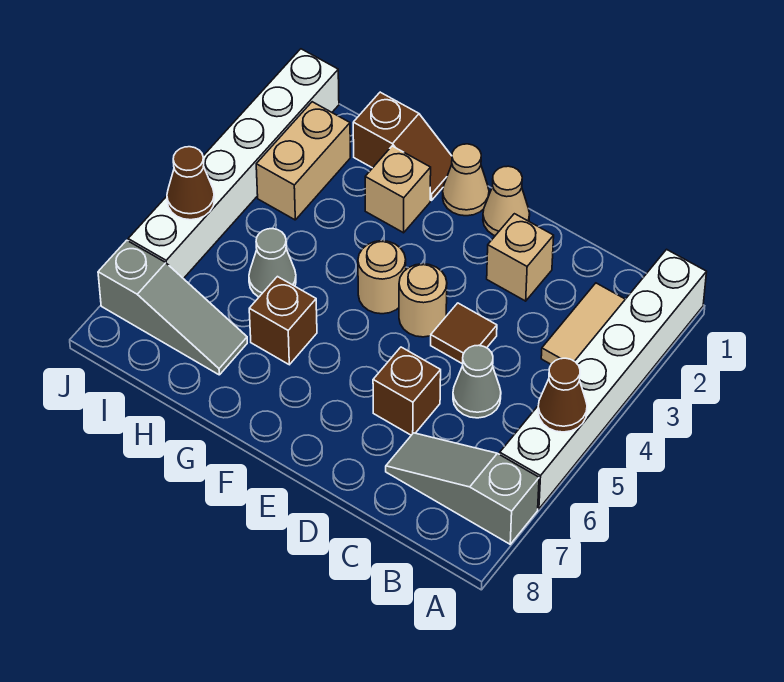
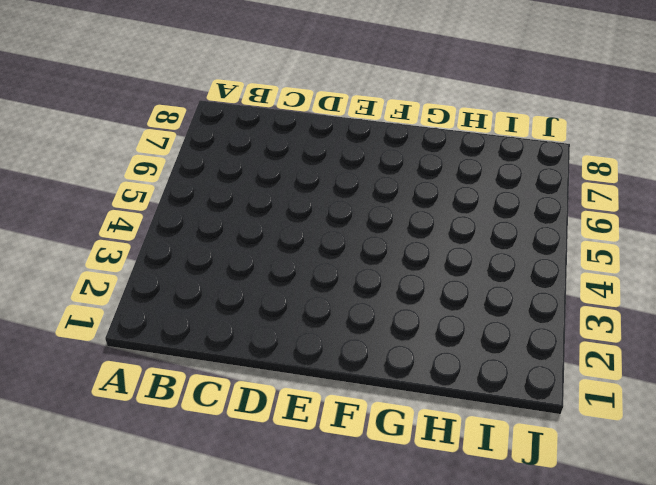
none -> white brick A1:A6 level 1
none -> grey slope A7:C7 level 1 top A
none -> tan tile B2:B3 level 1

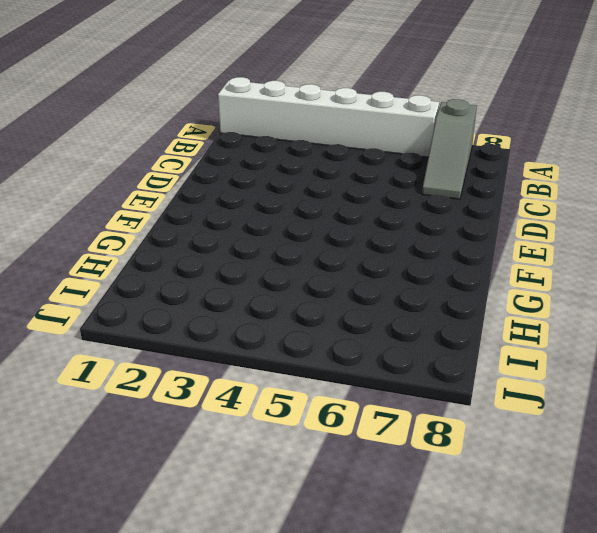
none -> tan tile B2:B3 level 1
none -> grey cone C5 level 1
none -> tan brick D2 level 1

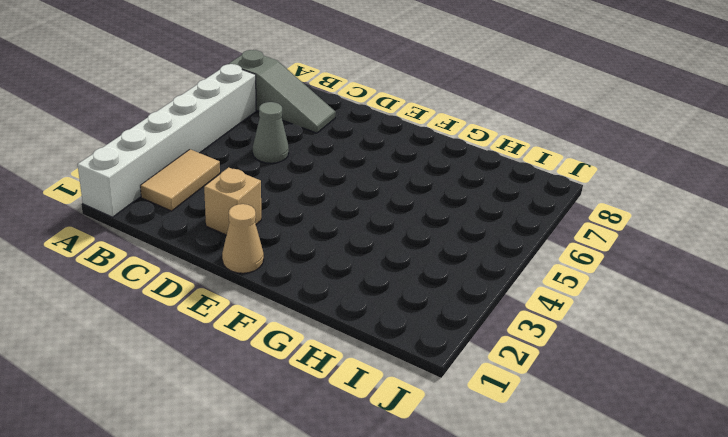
none -> brown tile D4 level 1
none -> brown brick D6 level 1
none -> tan round brick E4 level 1

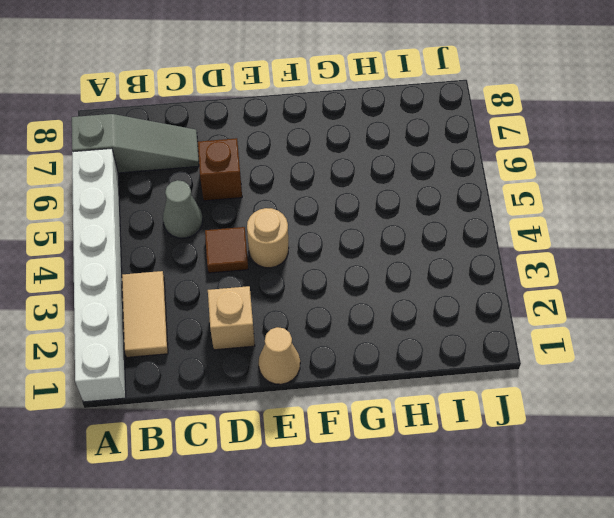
none -> tan cone F1 level 1
none -> tan round brick F4 level 1
none -> brown slope G1:H1 level 1 top H

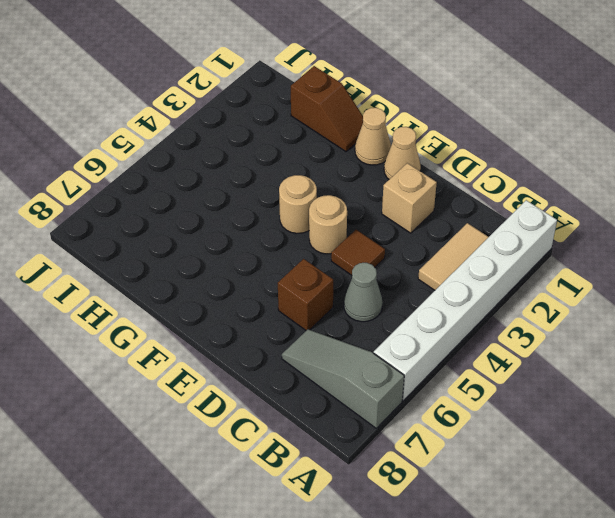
none -> tan brick G2 level 1
none -> brown brick G6 level 1
none -> grey cone H5 level 1

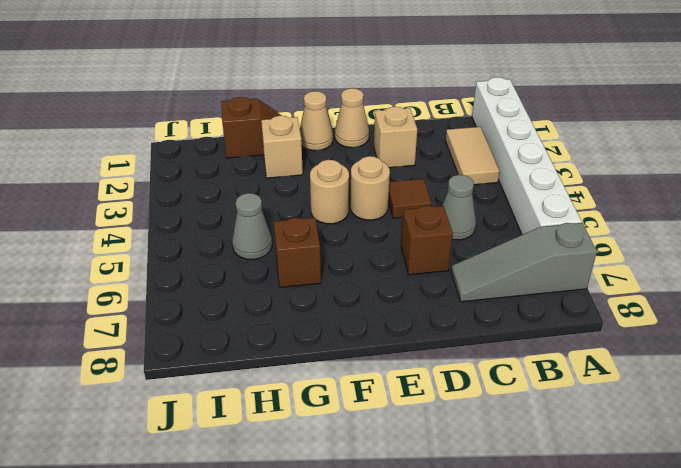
none -> grey slope H7:J7 level 1 top J
none -> tan brick I2:I3 level 1
none -> white brick J1:J6 level 1

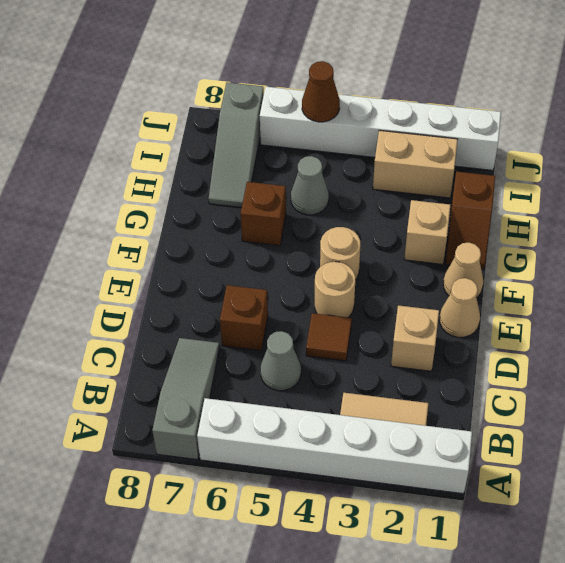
none -> brown cone A5 level 2

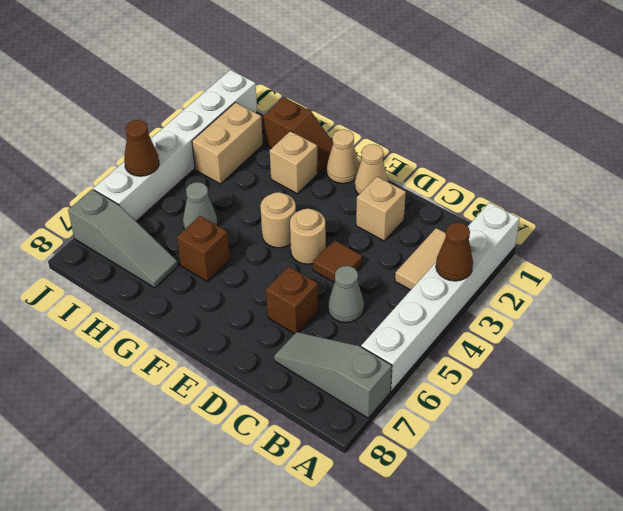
brown cone A3 level 2 -> brown cone A5 level 2

